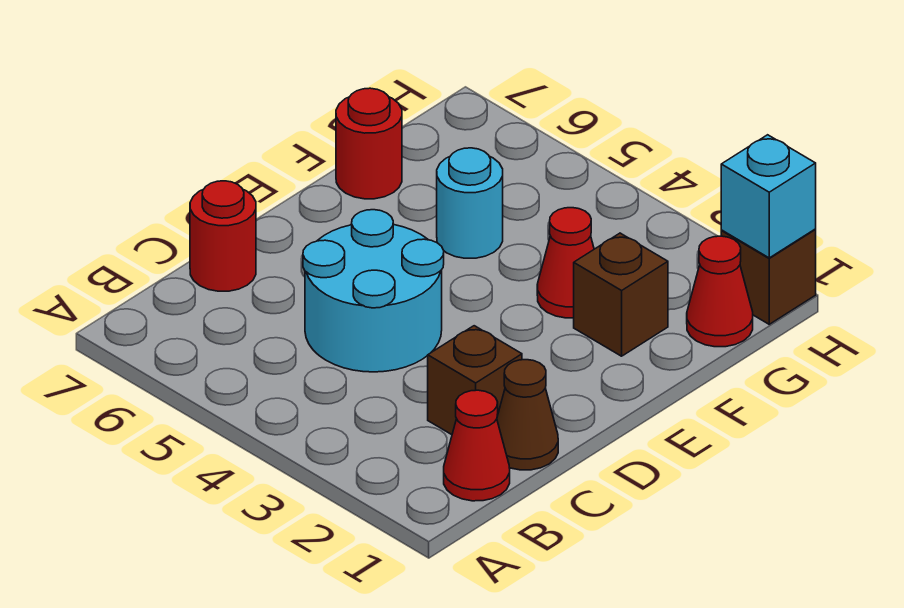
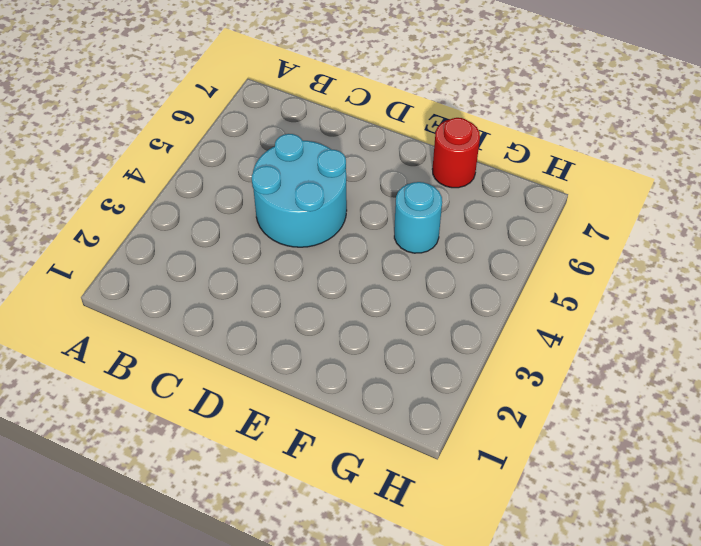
none -> red cone B1 level 1
none -> brown cone C1 level 1
none -> brown brick C2 level 1

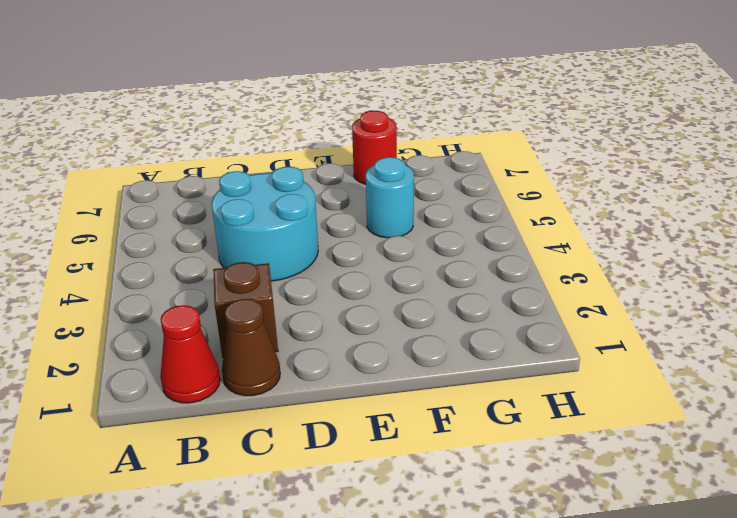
none -> red round brick C7 level 1
none -> brown brick F2 level 1
none -> red cone F3 level 1

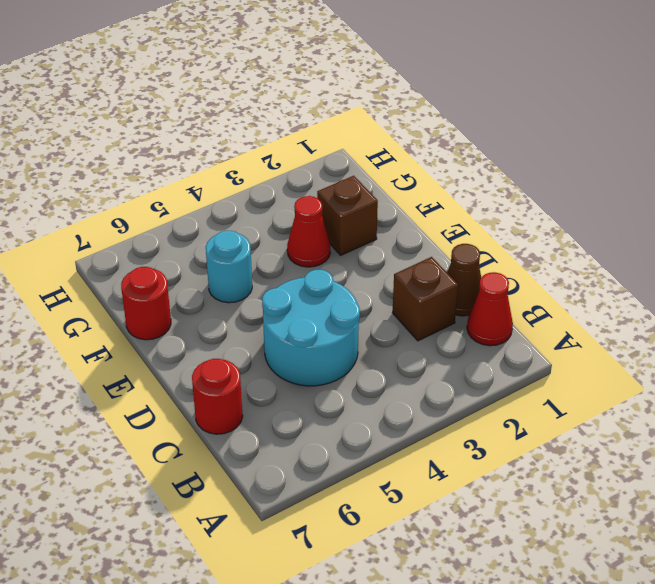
none -> red cone G1 level 1
none -> brown brick H1 level 1
none -> cyan brick H1 level 2

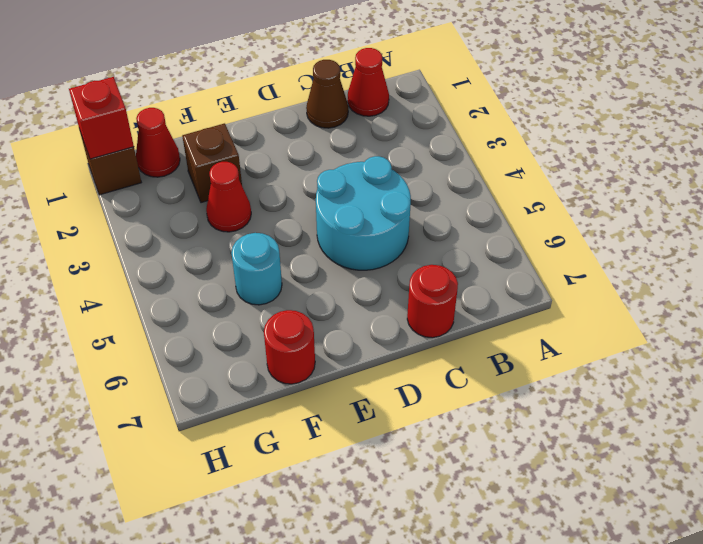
red brick H1 level 2 -> cyan brick H1 level 2
none -> brown brick C2 level 1

